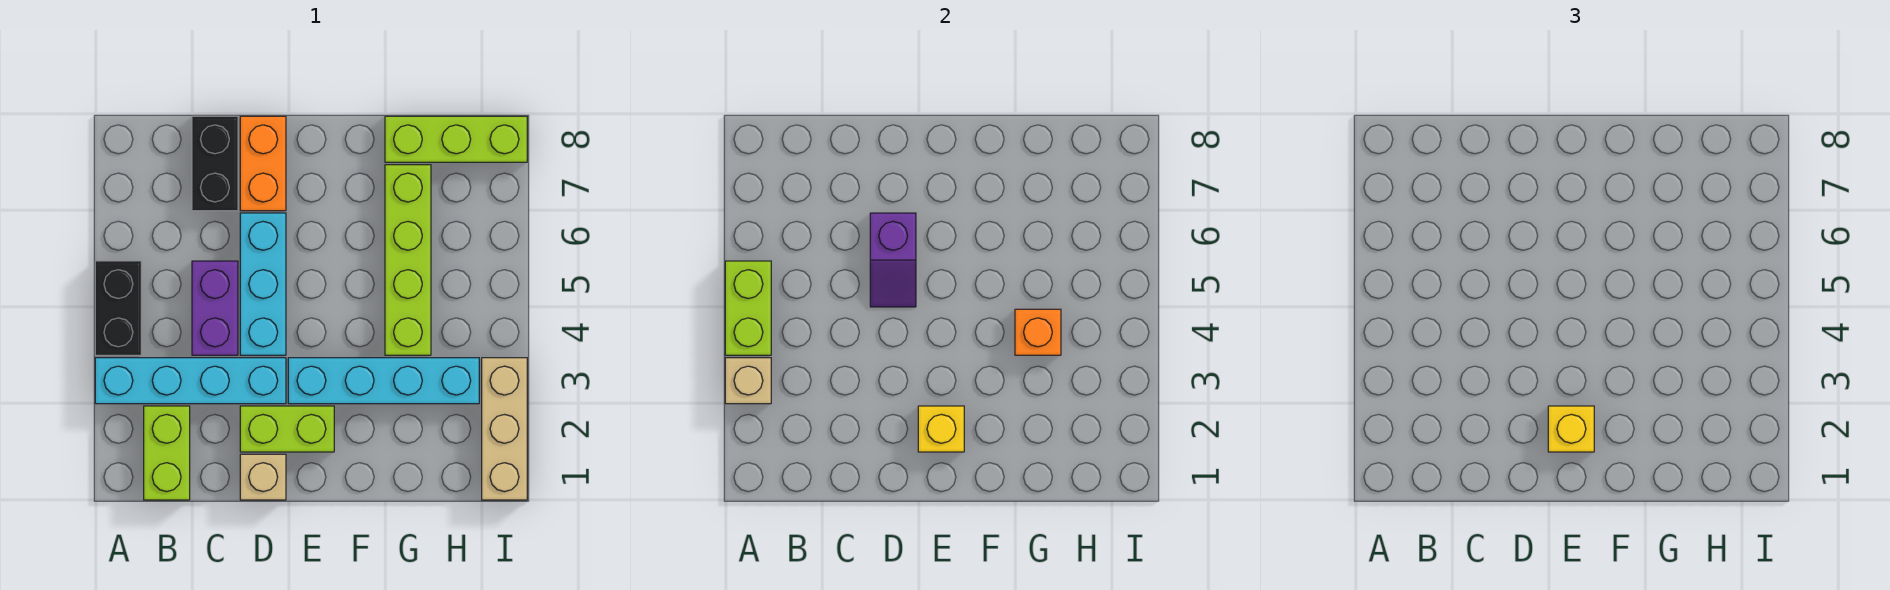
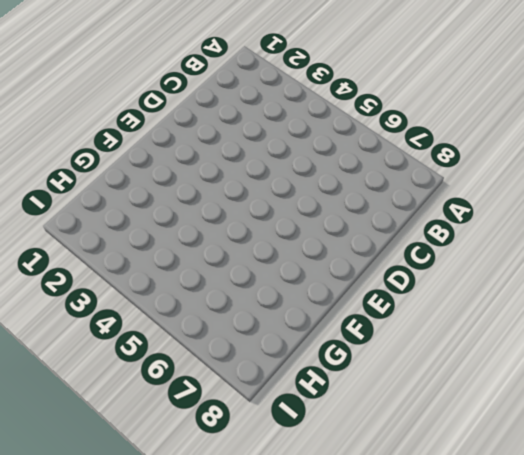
none -> cyan brick A3:D3 level 1
none -> black brick A4:A5 level 1
none -> lime brick B1:B2 level 1

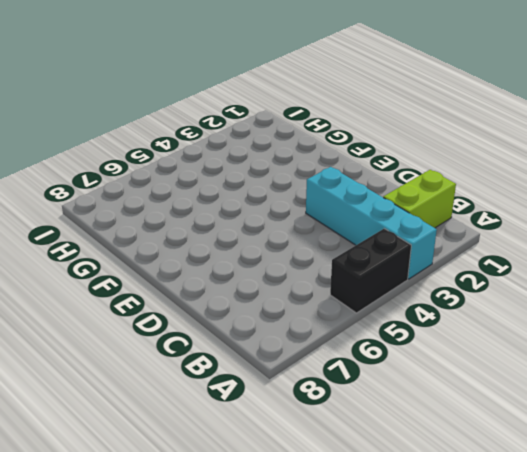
none -> purple brick C4:C5 level 1
none -> black brick C7:C8 level 1
none -> tan brick D1 level 1

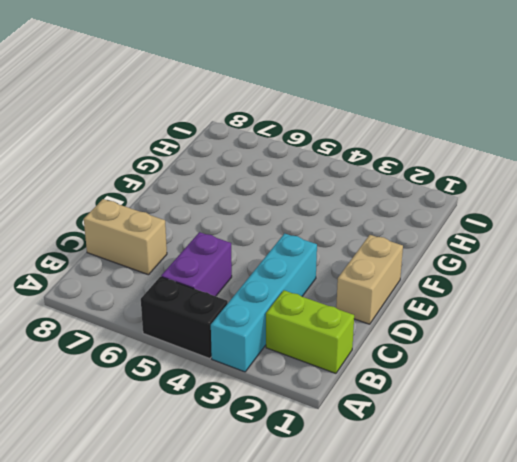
purple brick B5:C5 level 1 -> purple brick C4:C5 level 1
tan brick C7:C8 level 1 -> black brick C7:C8 level 1
tan brick D1:E1 level 1 -> tan brick D1 level 1
none -> lime brick D2:E2 level 1
none -> cyan brick D4:D6 level 1
none -> orange brick D7:D8 level 1

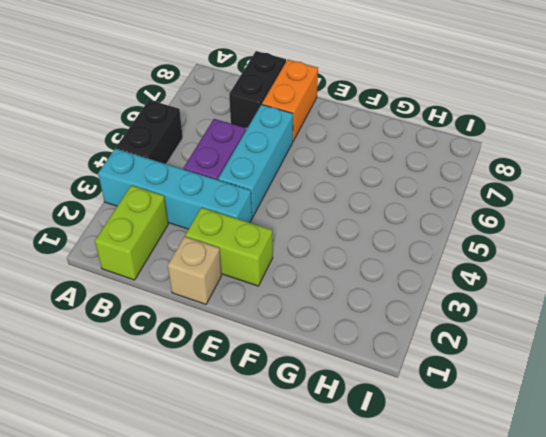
none -> cyan brick E3:H3 level 1
none -> lime brick G4:G7 level 1
none -> lime brick G8:I8 level 1

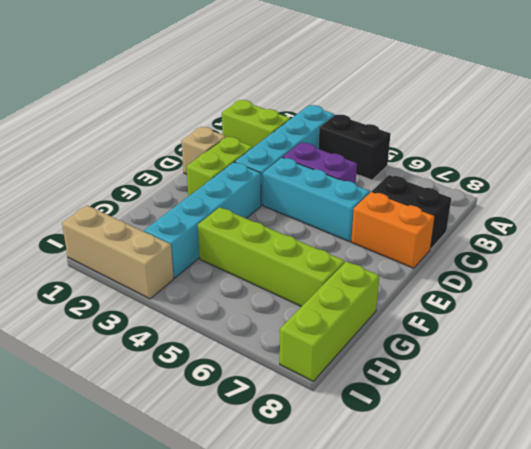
none -> tan brick A3 level 2
none -> lime brick A4:A5 level 2
none -> purple slope D5:D6 level 2 top 6

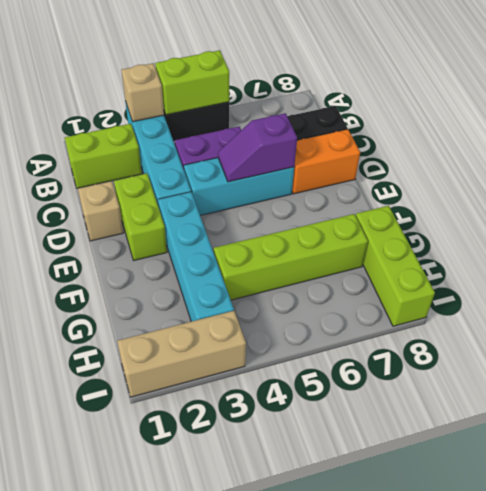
none -> yellow brick E2 level 2
none -> orange brick G4 level 2
none -> yellow brick E2 level 3

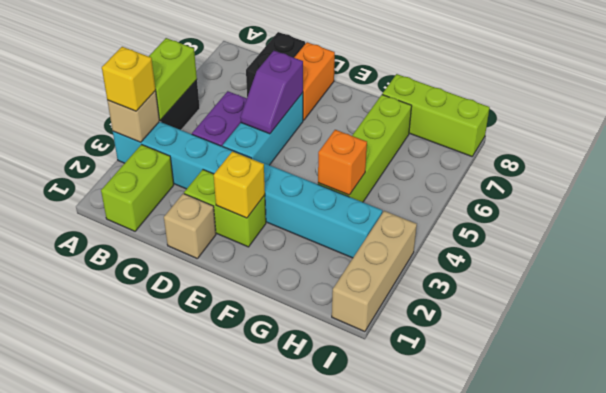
yellow brick A3 level 3 -> yellow brick E2 level 3

